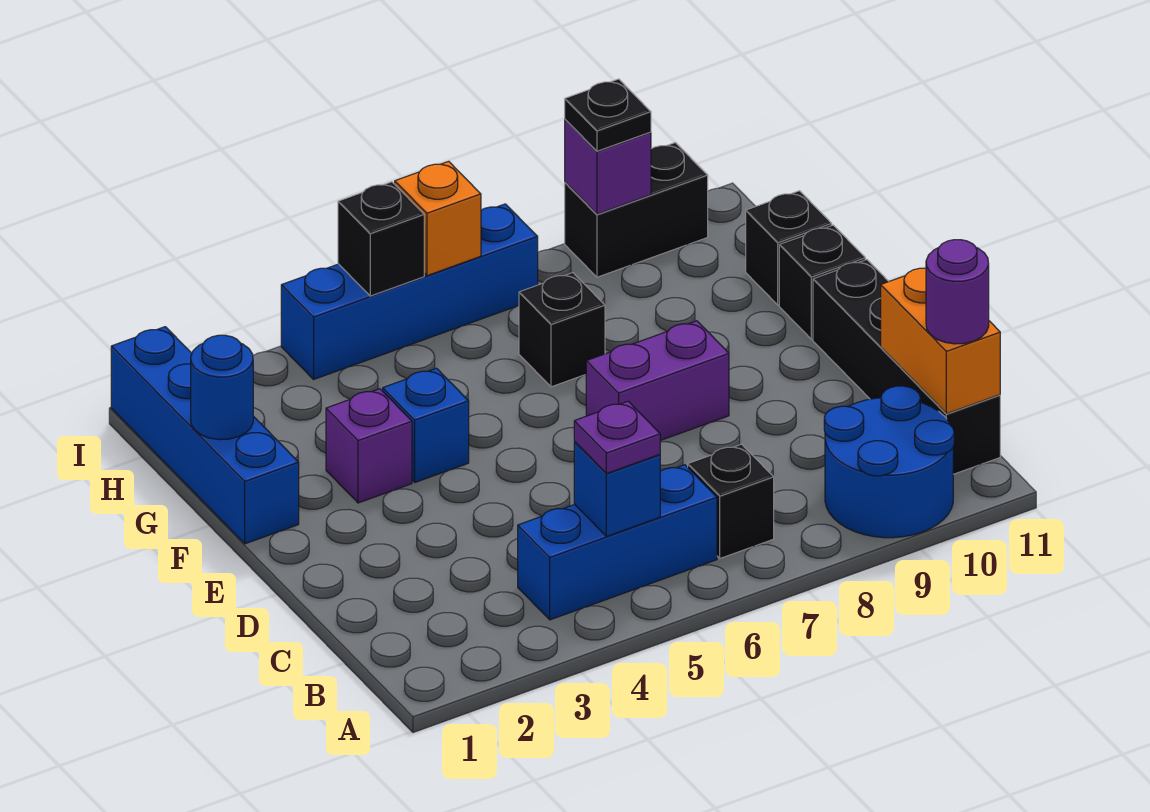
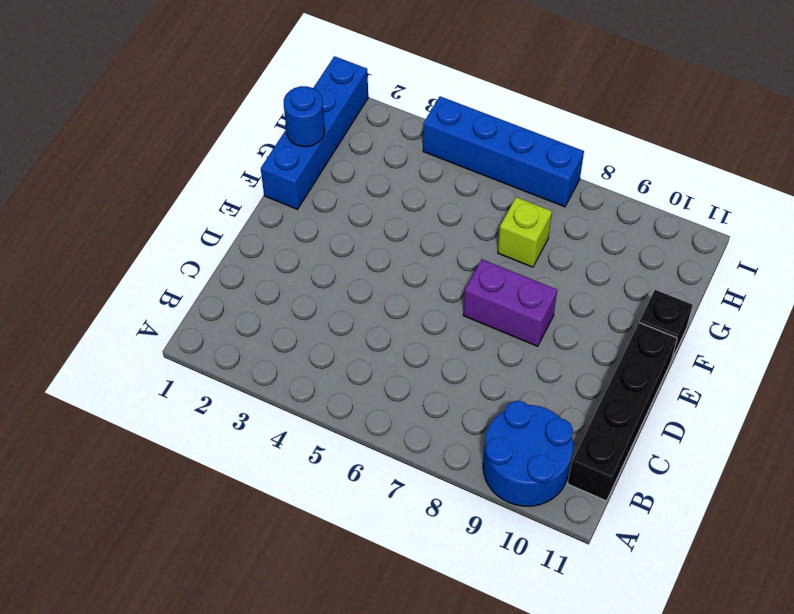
lime brick G7 level 1 -> black brick G7 level 1
none -> blue brick B4:B6 level 1
none -> black brick B7 level 1
none -> purple brick F3 level 1

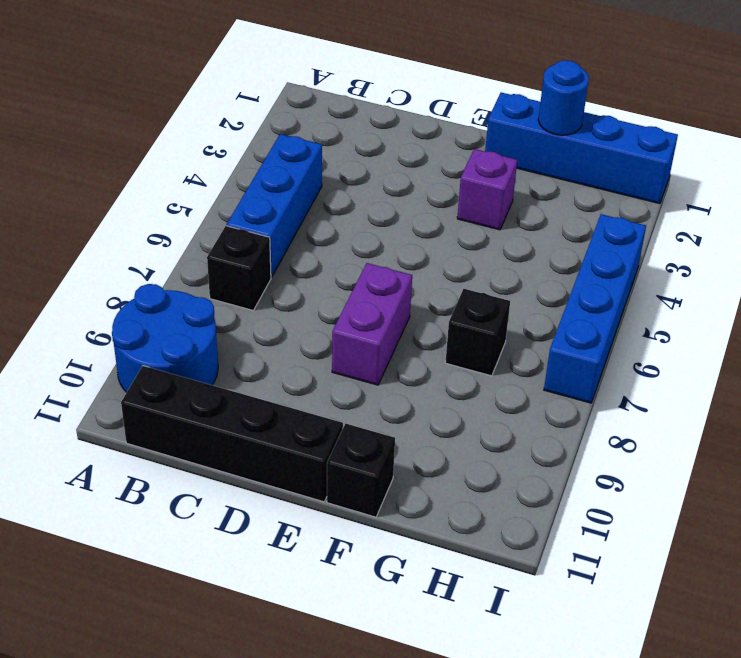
none -> blue brick F4 level 1
none -> black brick G11 level 1
none -> black brick I9:I10 level 1

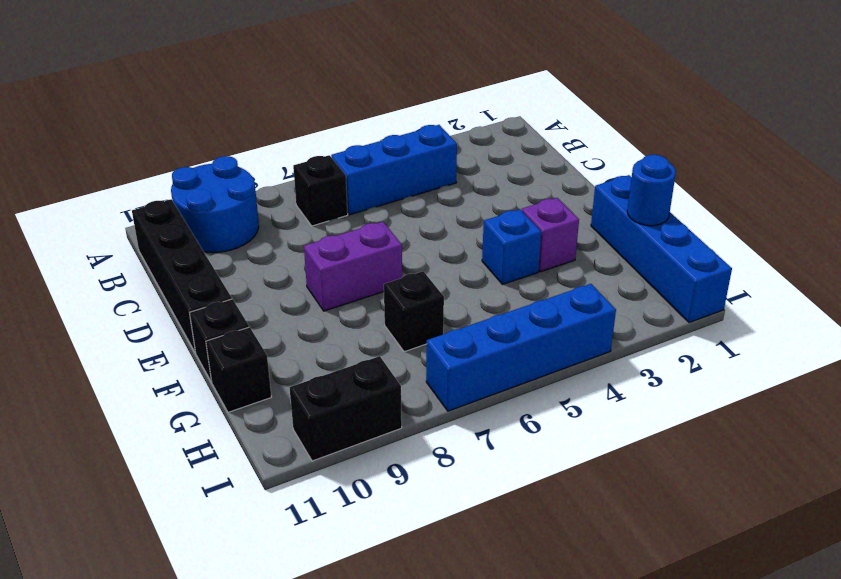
none -> blue brick B5 level 2
none -> orange brick B11:C11 level 2
none -> black brick I5 level 2

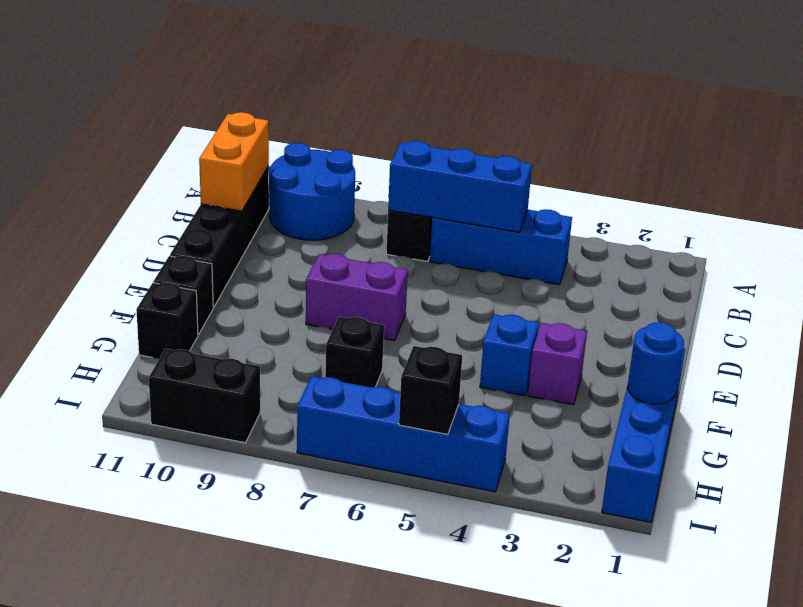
blue brick B5:B7 level 2 -> blue brick B5 level 2
none -> orange brick I6 level 2
none -> purple brick I9 level 2
none -> purple plate B5 level 3

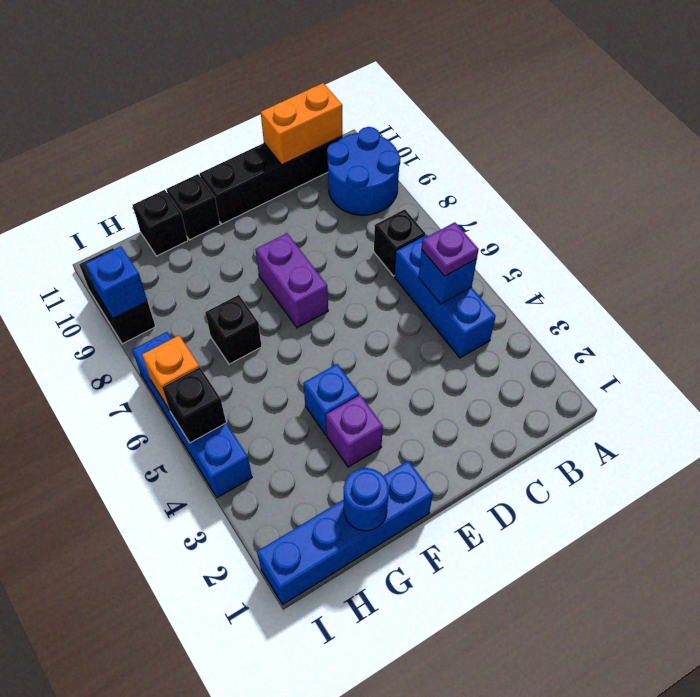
blue brick I9 level 2 -> purple brick I9 level 2
none -> purple round brick B11 level 3
none -> black plate I9 level 3

